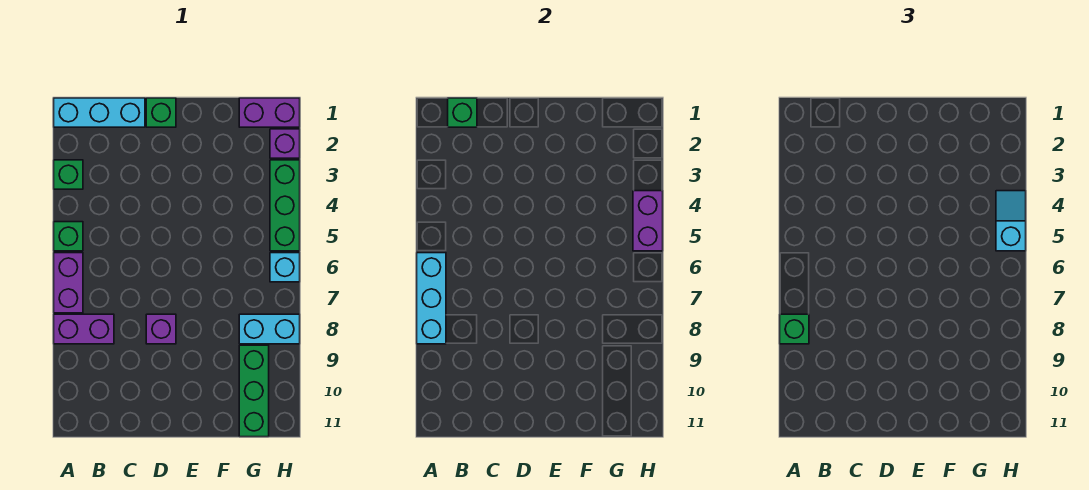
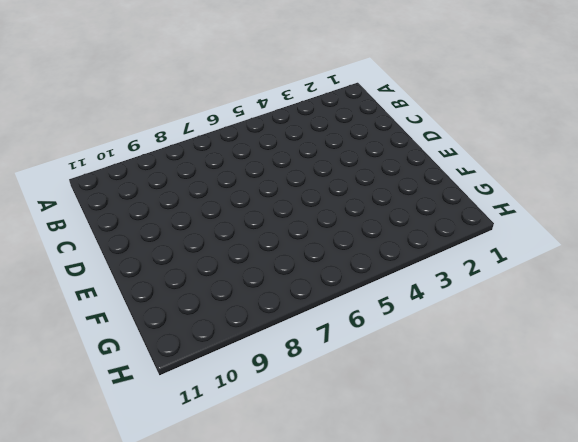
none -> cyan brick A1:C1 level 1
none -> green brick A3 level 1
none -> green brick A5 level 1

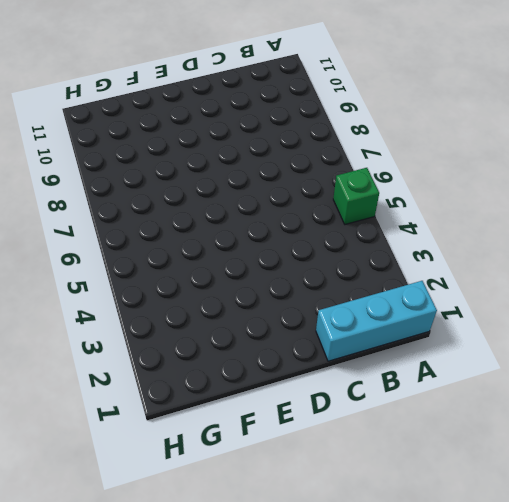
none -> green brick A3 level 1
none -> purple brick A6:A7 level 1
none -> purple brick A8:B8 level 1

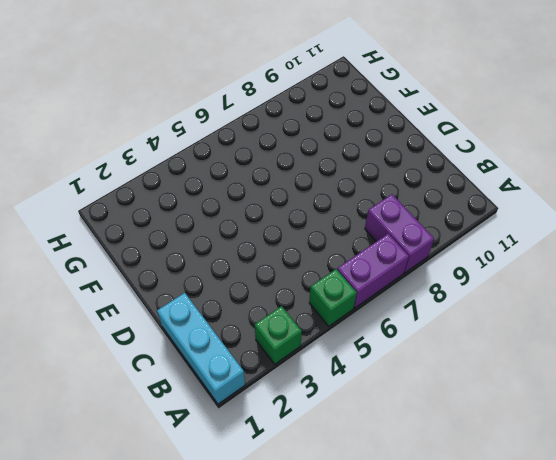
none -> green brick D1 level 1
none -> purple brick D8 level 1
none -> purple brick G1:H1 level 1

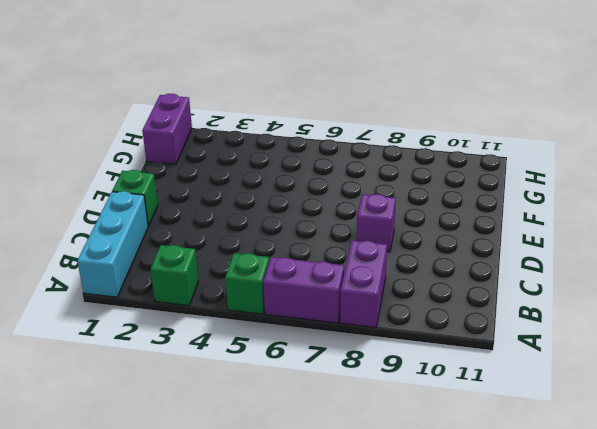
none -> cyan brick G8:H8 level 1
none -> green brick G9:G11 level 1
none -> purple brick H2 level 1

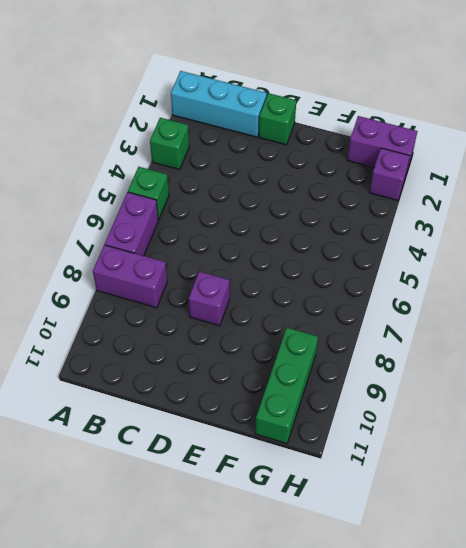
none -> cyan brick G8:H8 level 1
none -> green brick H3:H5 level 1
none -> cyan brick H6 level 1

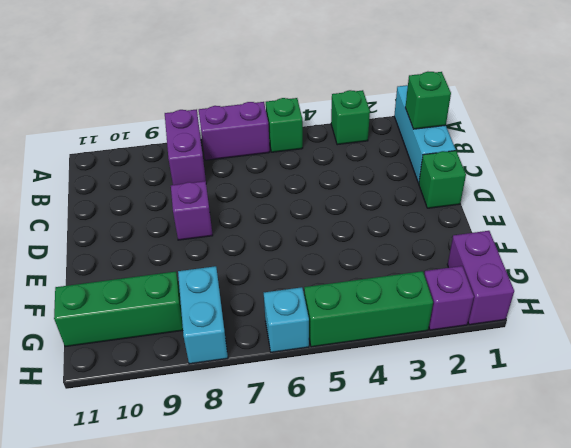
none -> cyan brick A6:A8 level 2
none -> purple brick H4:H5 level 2
none -> green brick A8 level 3

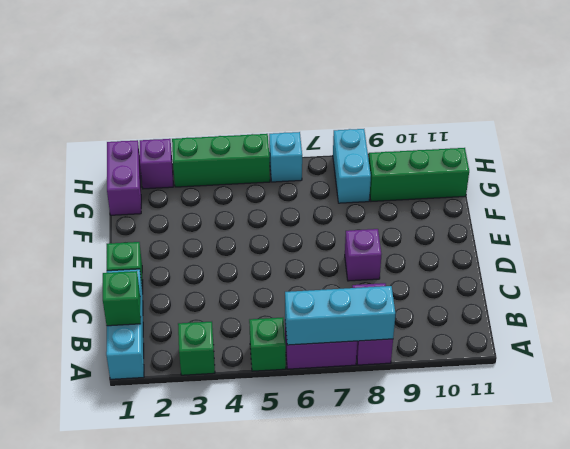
none -> purple brick H4:H5 level 2
none -> green brick A8 level 3
none -> cyan slope H4:H5 level 3 top 5

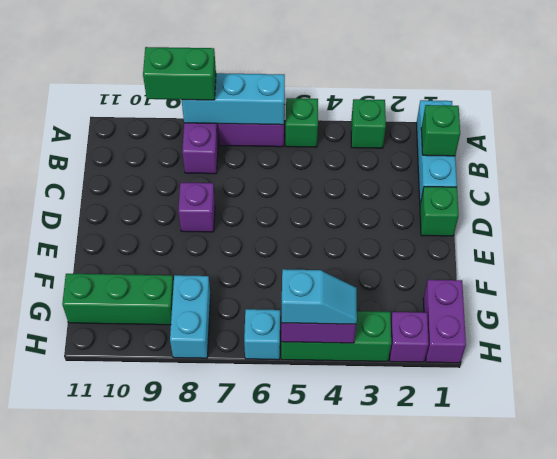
green brick A8:A9 level 3 -> green brick A8 level 3

